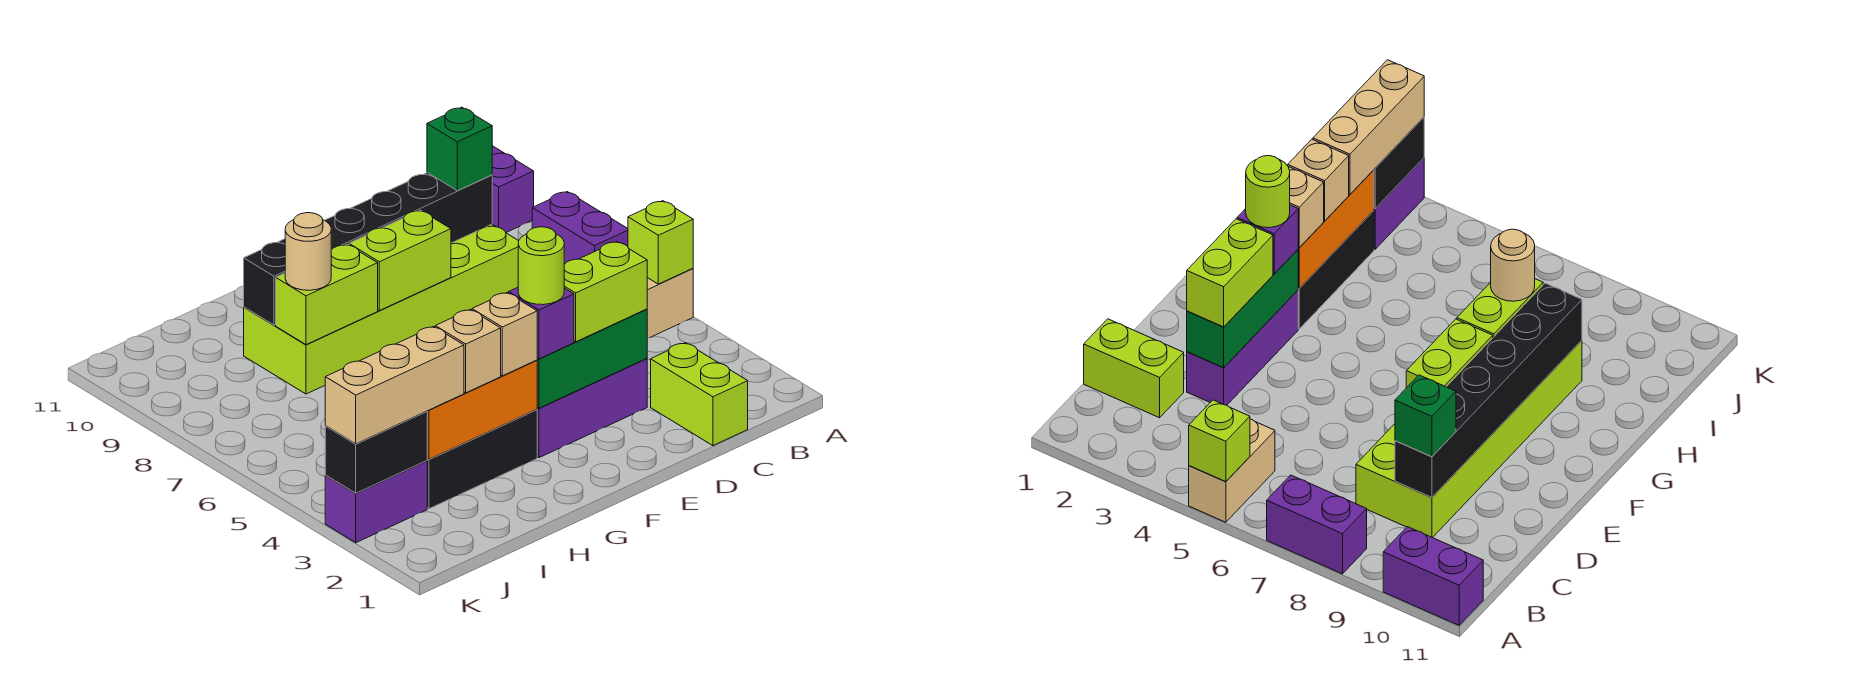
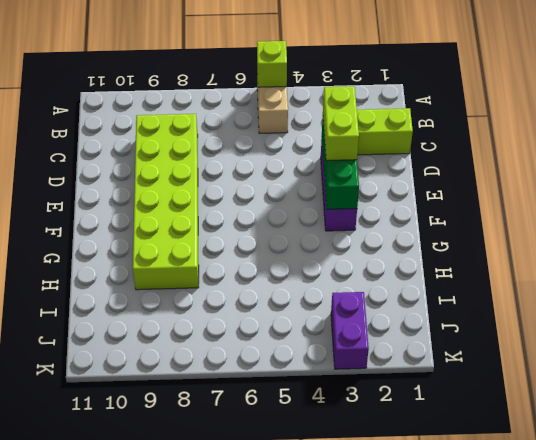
none -> purple brick A7:A8 level 1
none -> purple brick A10:A11 level 1
none -> black brick G3:I3 level 1

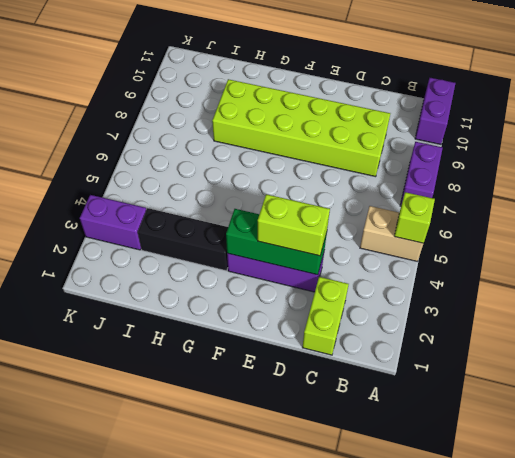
none -> black brick C9:H9 level 2
none -> lime brick E8:F8 level 2
none -> orange brick G3:I3 level 2

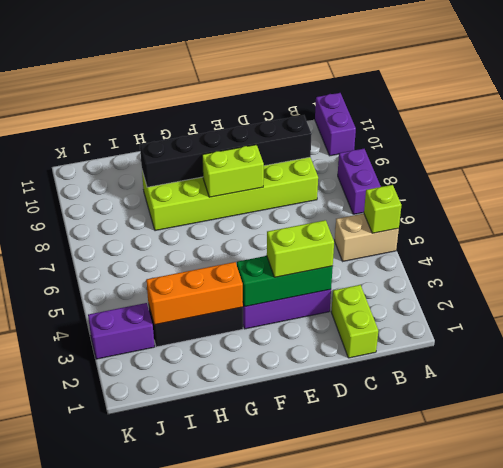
none -> lime brick G8:H8 level 2
none -> black brick J3:K3 level 2
none -> green brick C9 level 3

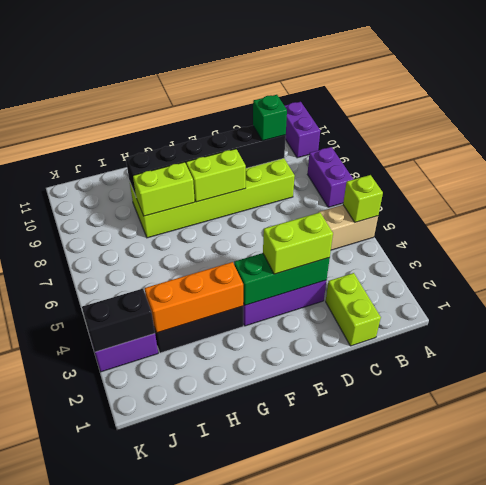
none -> purple brick F3 level 3
none -> tan brick G3 level 3
none -> tan brick H3 level 3

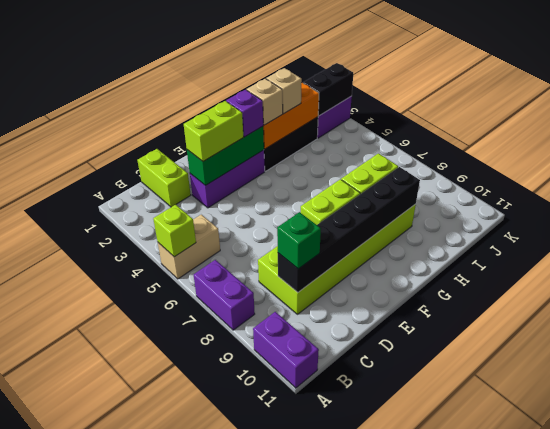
none -> tan round brick H8 level 3
none -> tan brick I3:K3 level 3
none -> lime round brick F3 level 4

